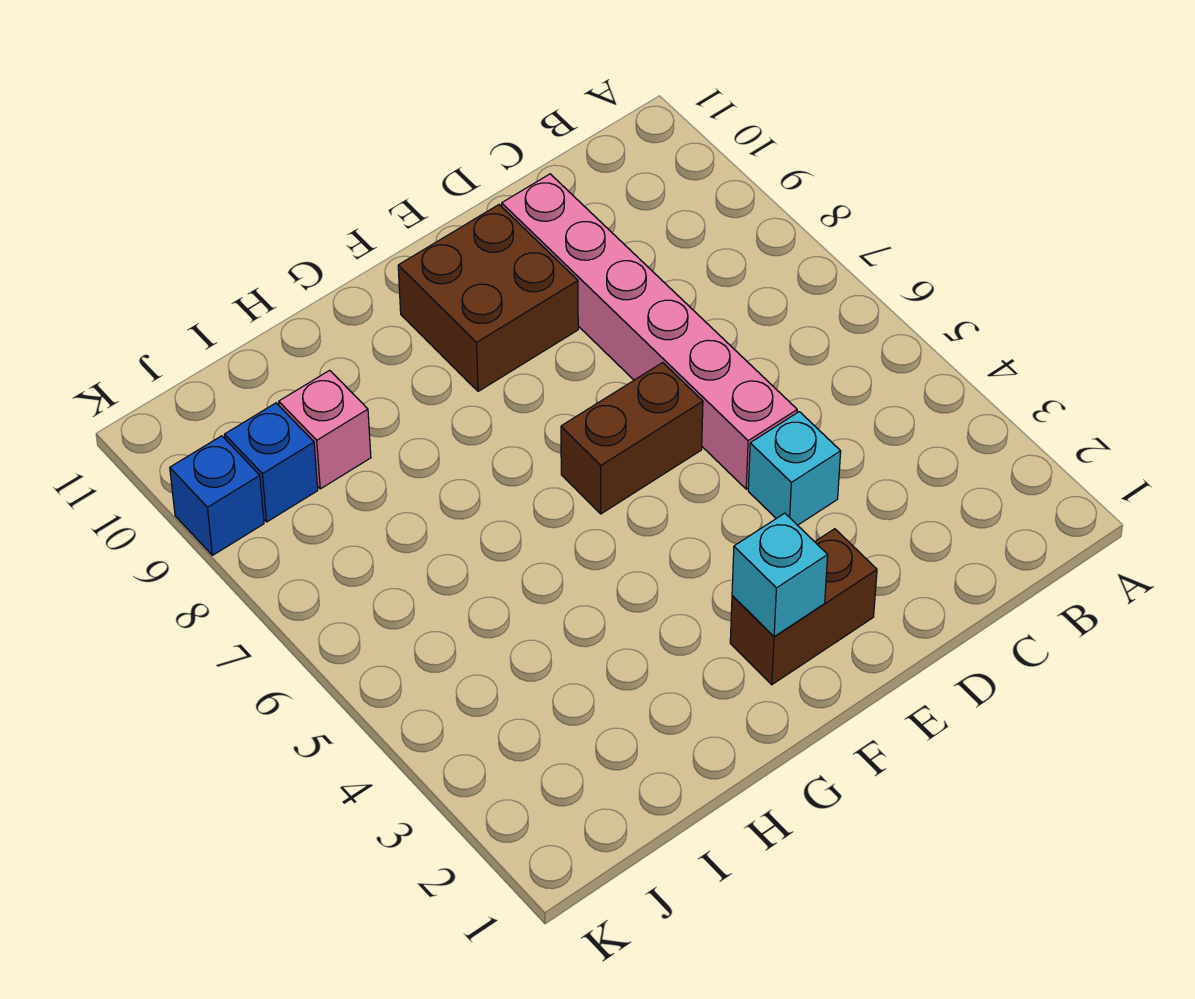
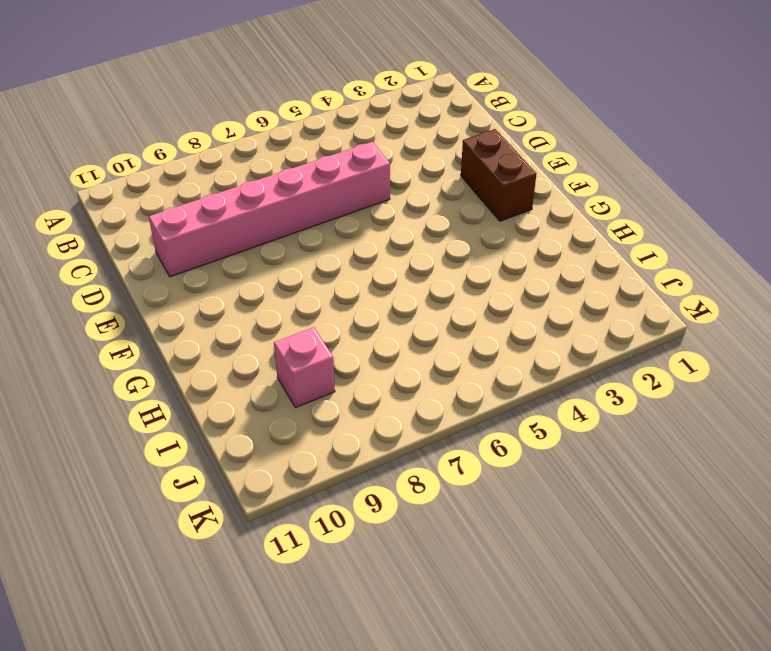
none -> cyan brick D4 level 1
none -> brown brick E6:F6 level 1

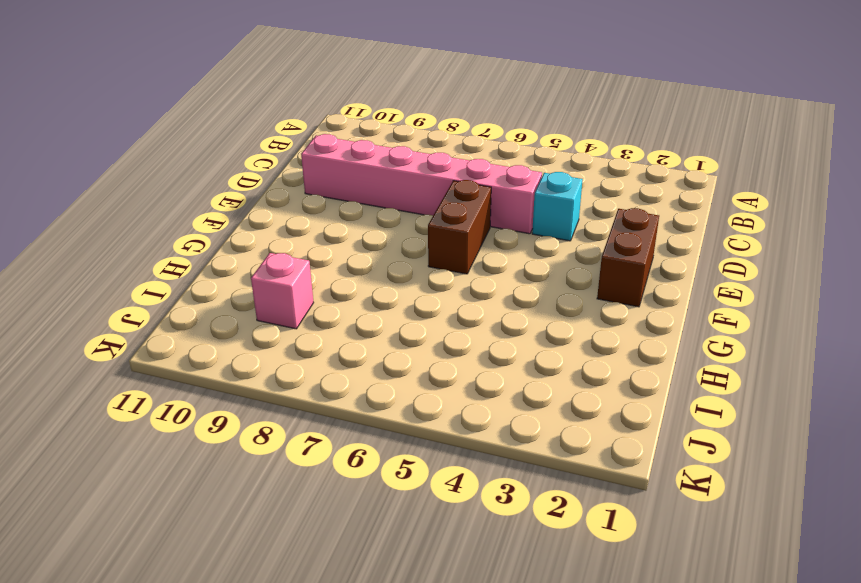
none -> brown brick E9:F10 level 1
none -> blue brick J9 level 1

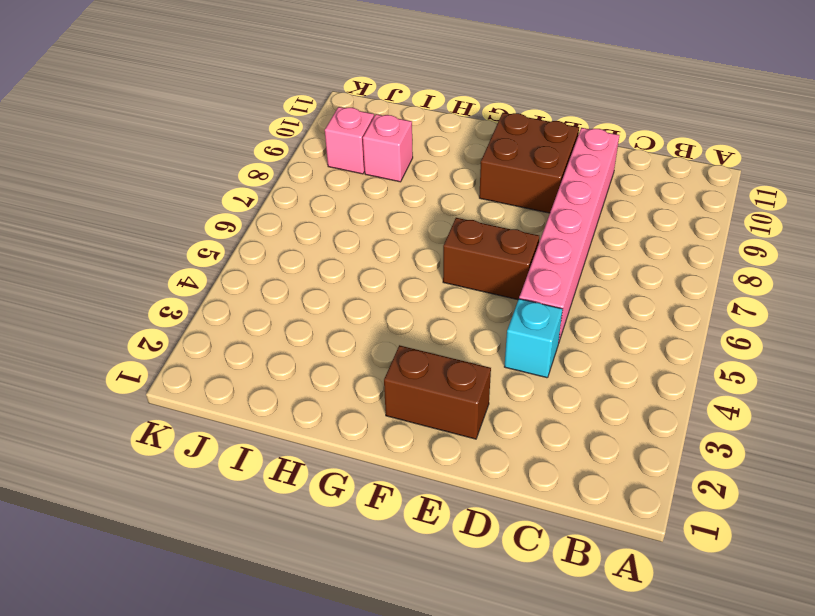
pink brick J9 level 1 -> blue brick J9 level 1
none -> blue brick K9 level 1
none -> cyan brick F2 level 2

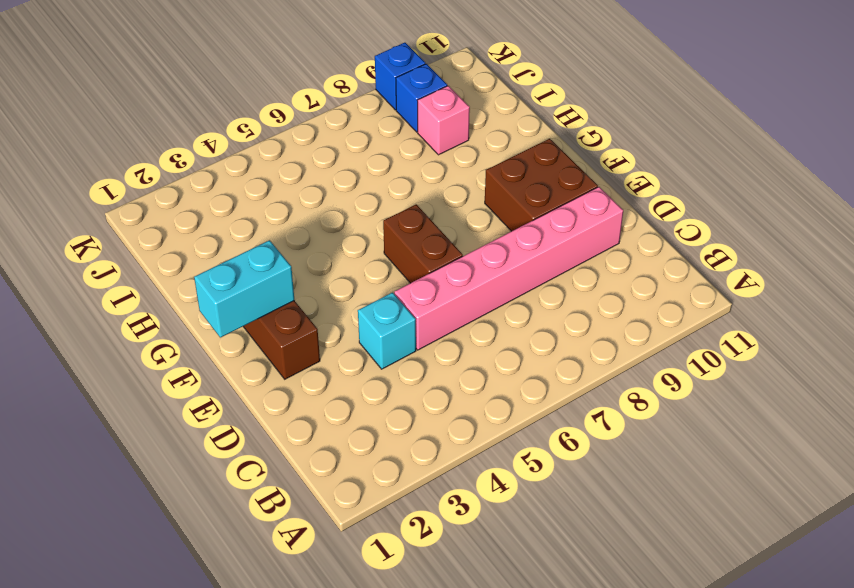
cyan brick F1:F2 level 2 -> cyan brick F2 level 2

